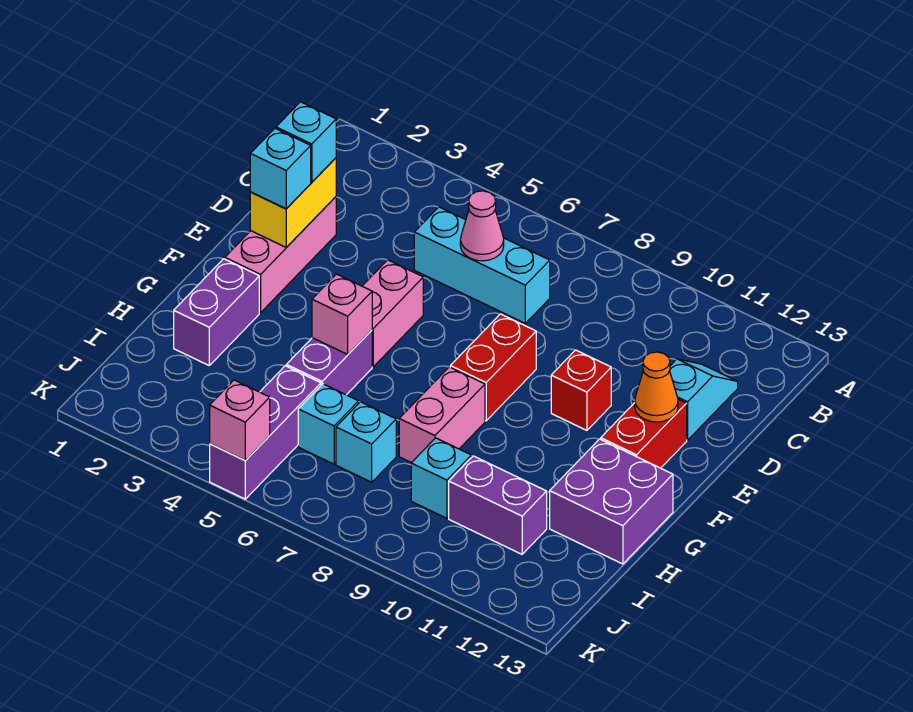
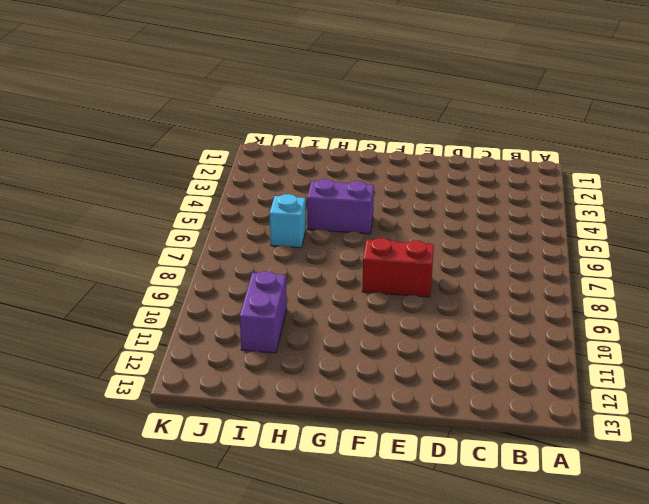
none -> cyan brick C5:C7 level 1
none -> cyan slope C12:D12 level 1 top D
none -> pink brick D2:F2 level 1

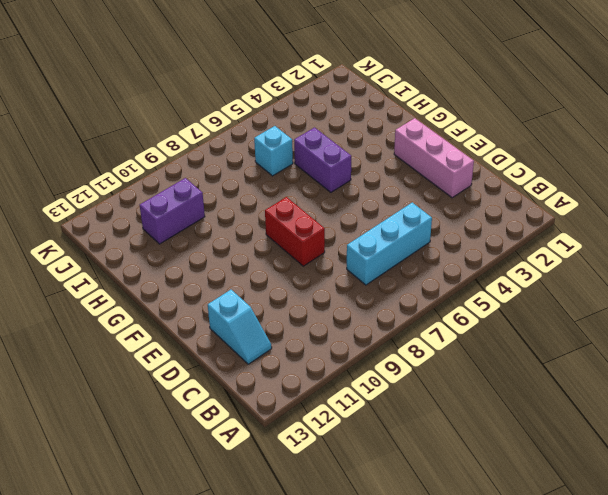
none -> pink brick E5:F5 level 1
none -> red brick E10 level 1
none -> red brick E12:F12 level 1

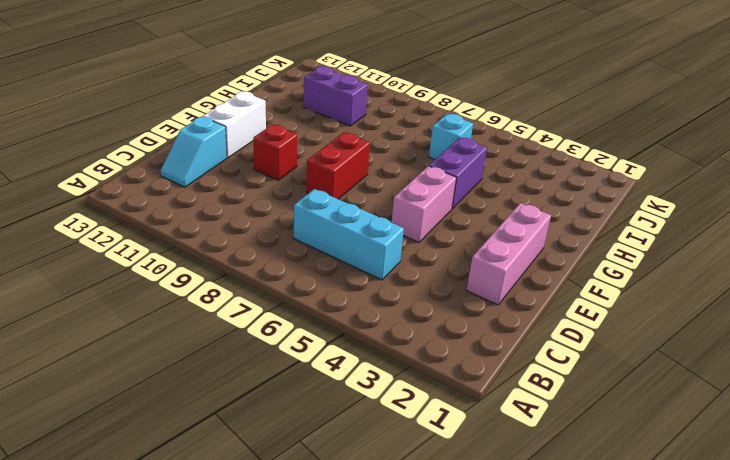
white brick E12:F12 level 1 -> red brick E12:F12 level 1
none -> purple brick G2:H2 level 1
none -> pink brick G8:H8 level 1
none -> purple brick G12:H13 level 1

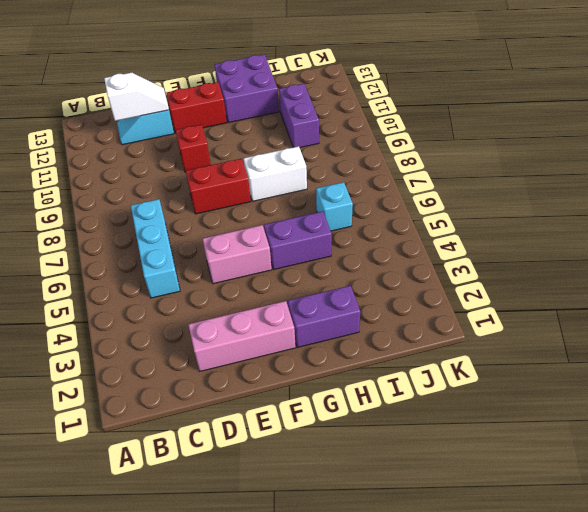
white slope C12:D12 level 2 top C -> none
white brick G8:H8 level 1 -> pink brick G8:H8 level 1
none -> purple brick I5:K5 level 1
none -> cyan brick I7 level 1
none -> cyan brick I9 level 1

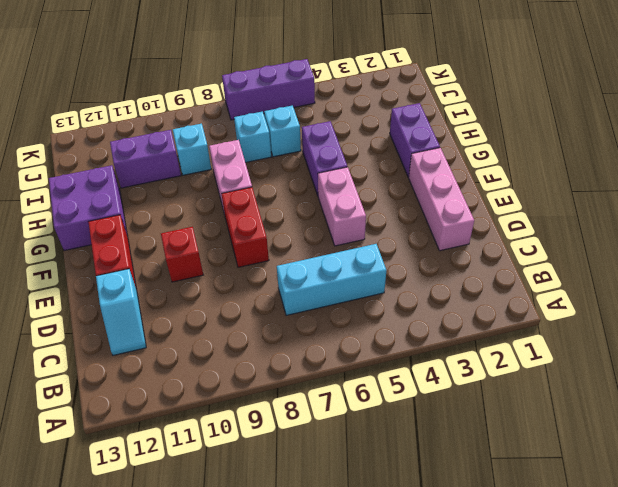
purple brick K5:K7 level 1 -> purple brick I5:K5 level 1
none -> pink cone C6 level 2
none -> yellow brick D2:E2 level 2
none -> orange cone E12 level 2

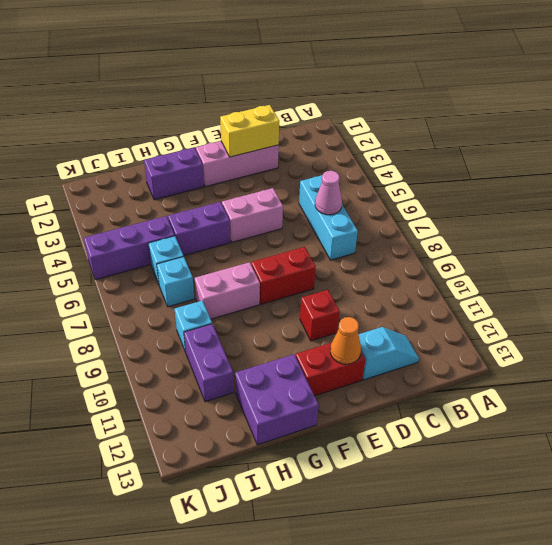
none -> pink brick G5 level 2
none -> pink brick K5 level 2
none -> cyan brick D2 level 3

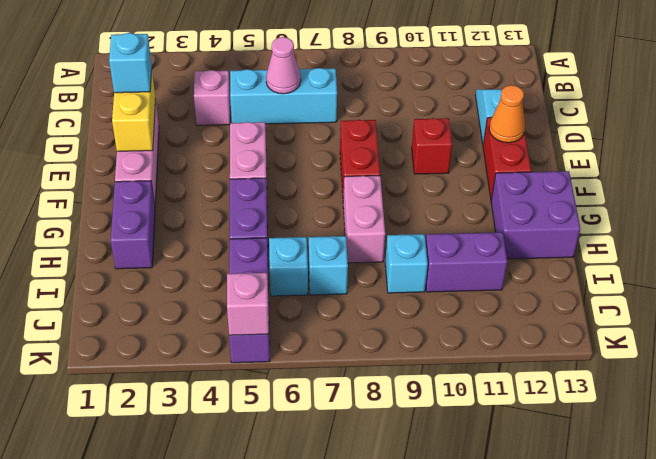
pink brick C4 level 1 -> pink brick G5 level 2
none -> cyan brick E2 level 3

